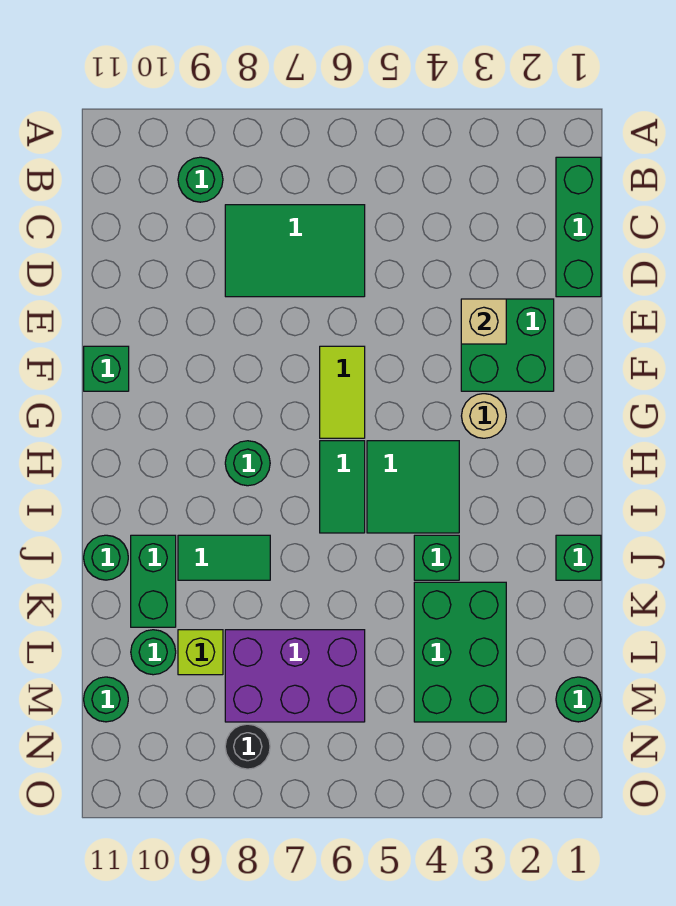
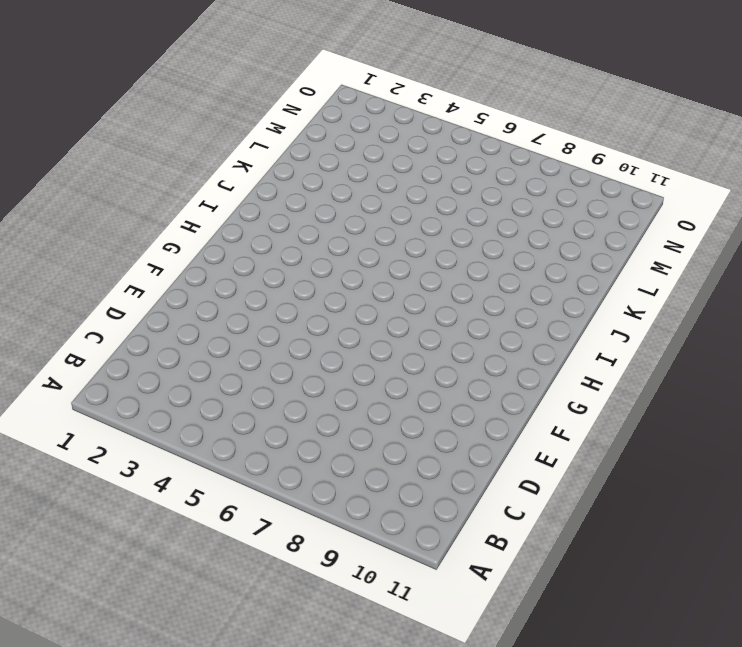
none -> green brick B1:D1 level 1
none -> green round brick B9 level 1
none -> green tile C6:D8 level 1

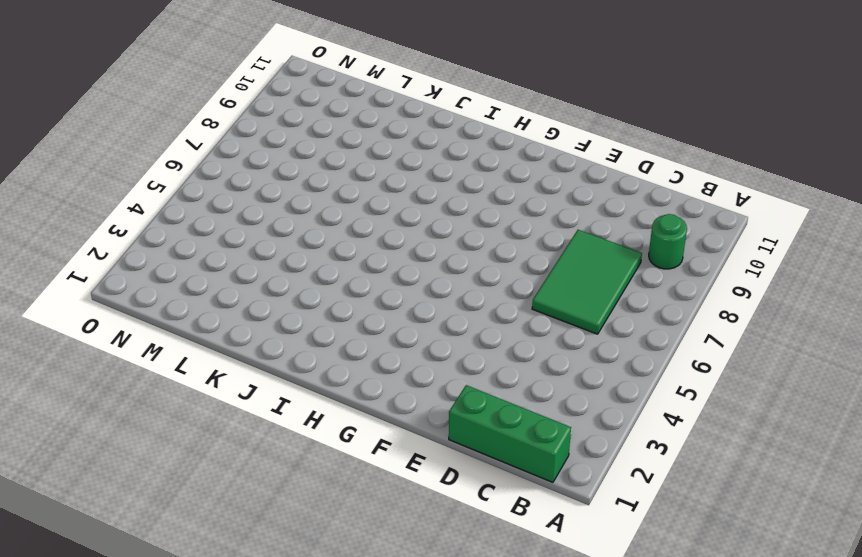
none -> green brick E2:F3 level 1
none -> lime tile F6:G6 level 1
none -> green brick F11 level 1

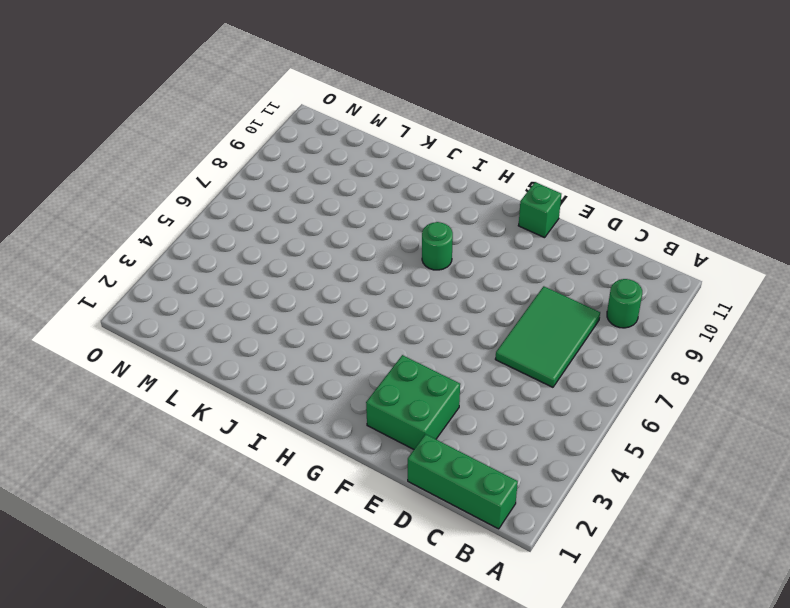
none -> lime tile F6:G6 level 1
none -> tan round brick G3 level 1
none -> green tile H4:I5 level 1

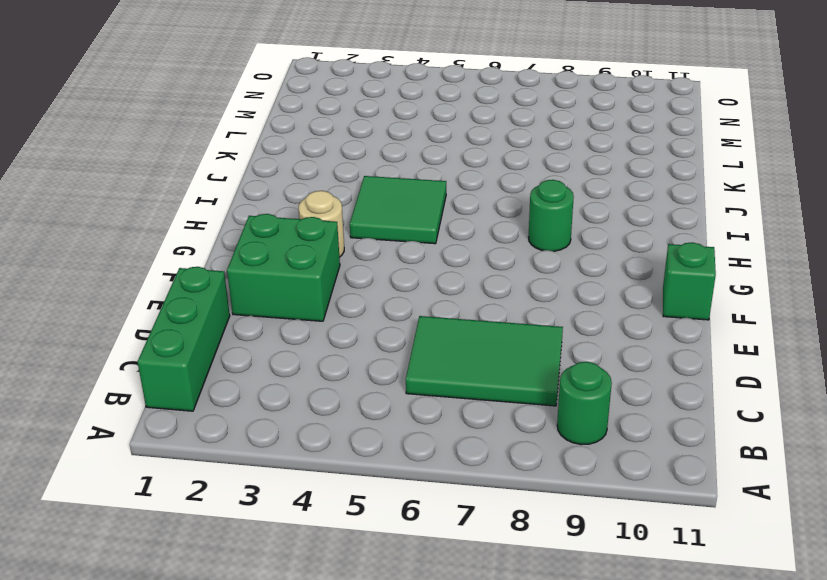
none -> lime tile F6:G6 level 1
none -> green tile H6:I6 level 1
none -> green brick J1 level 1

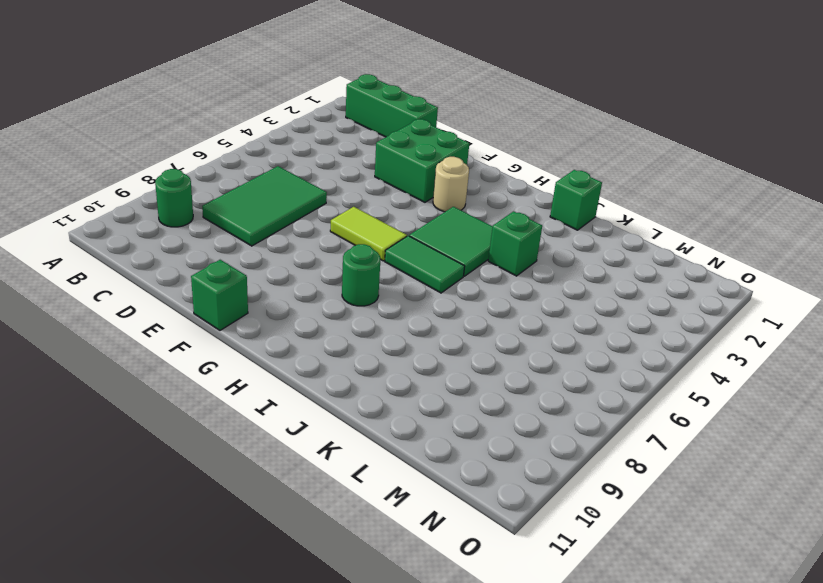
none -> green tile J8:J9 level 1
none -> green brick J10:K10 level 1
none -> green round brick J11 level 1

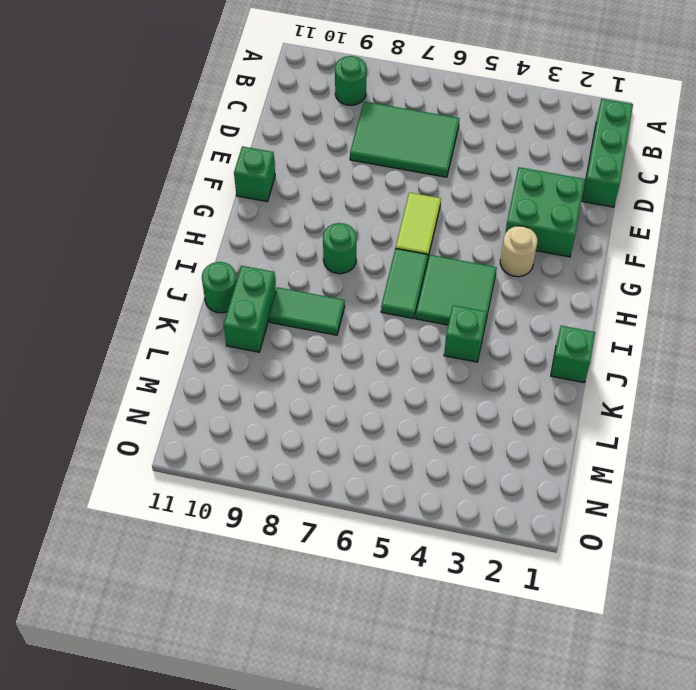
none -> green brick K3:M4 level 1
none -> purple brick L6:M8 level 1
none -> lime brick L9 level 1

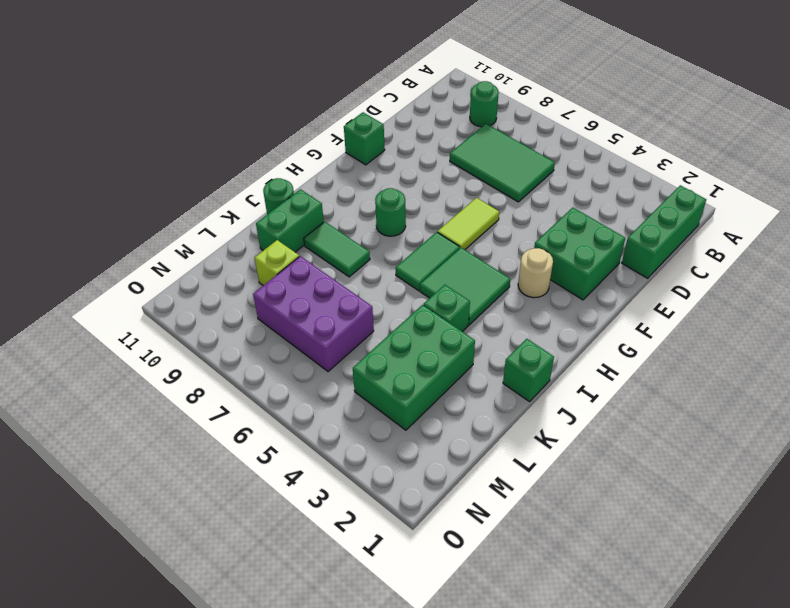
none -> green round brick L10 level 1
none -> green round brick M1 level 1
none -> green round brick M11 level 1

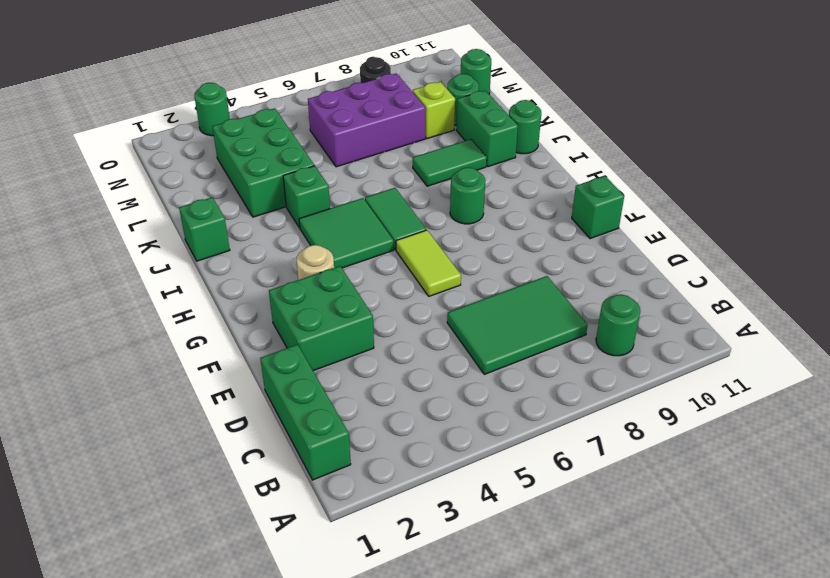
green round brick O3 level 1 -> green round brick M1 level 1
none -> tan brick E3 level 2

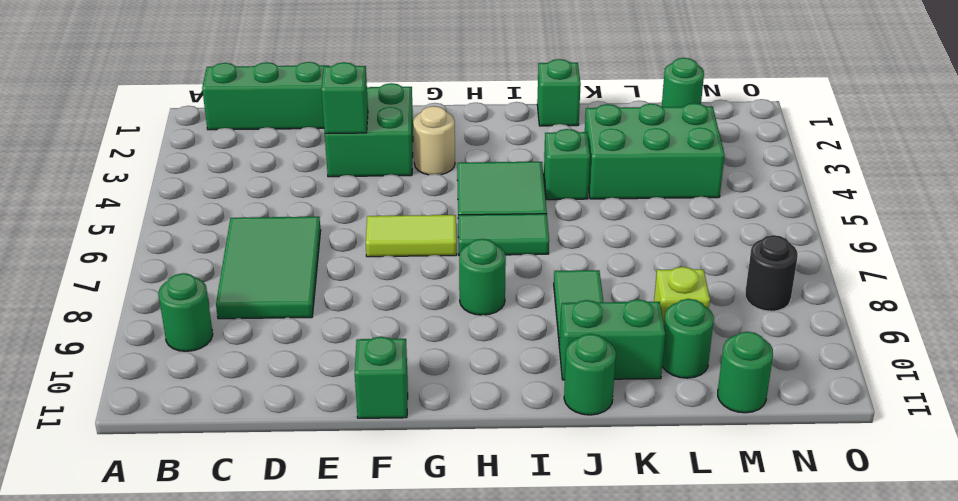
green brick E3 level 2 -> tan brick E3 level 2
none -> purple brick L6:M8 level 1

